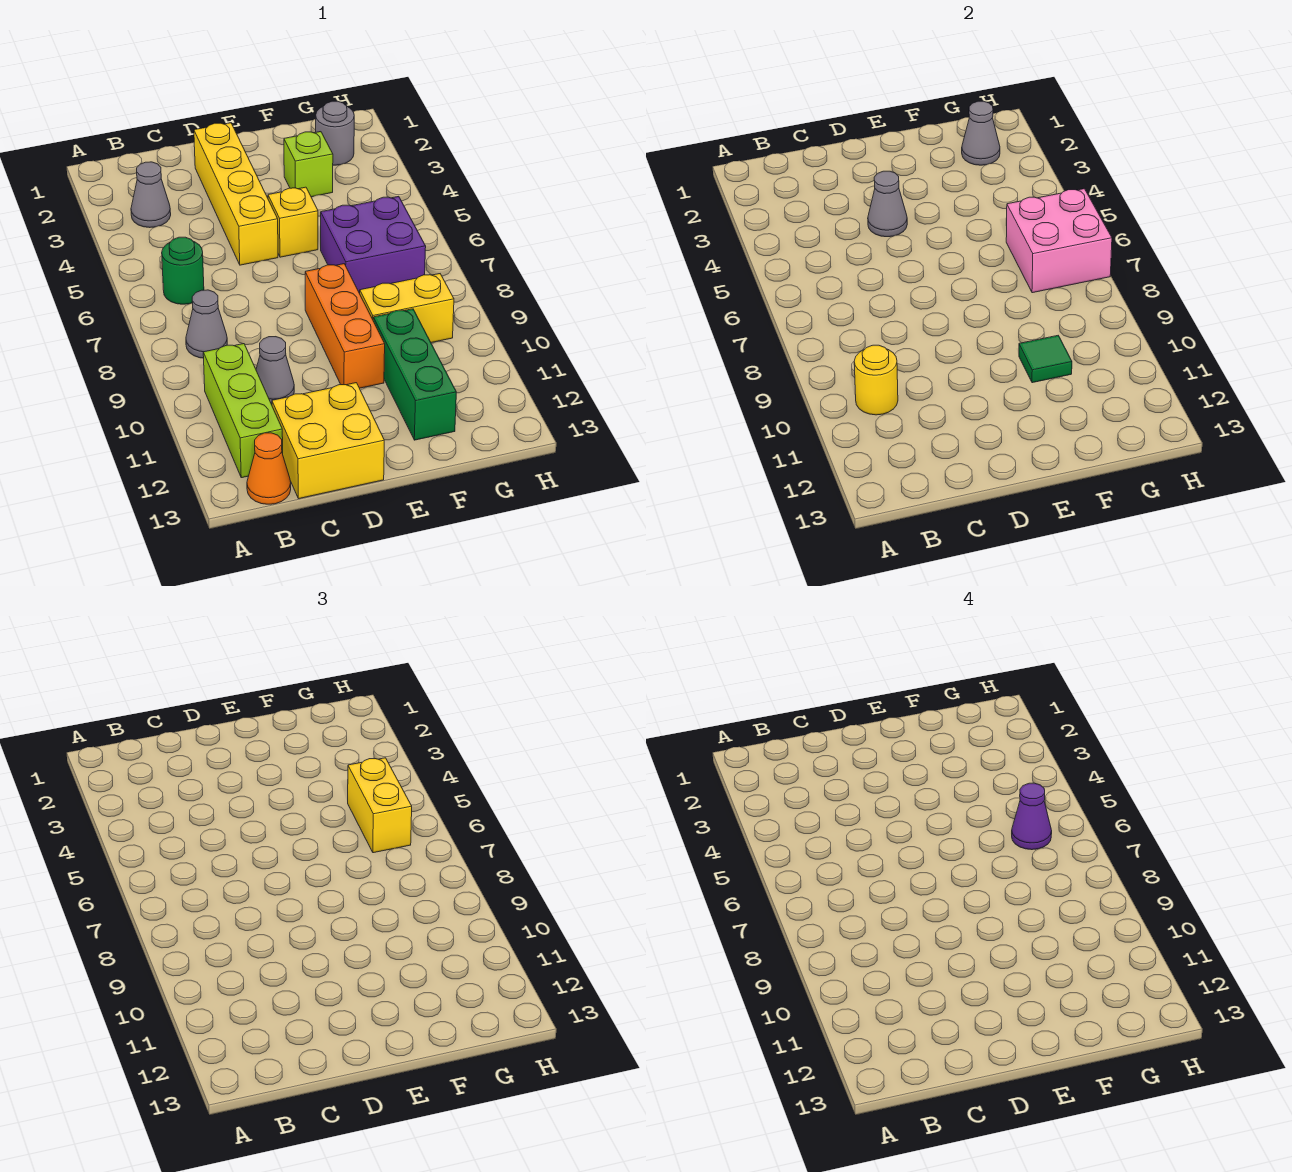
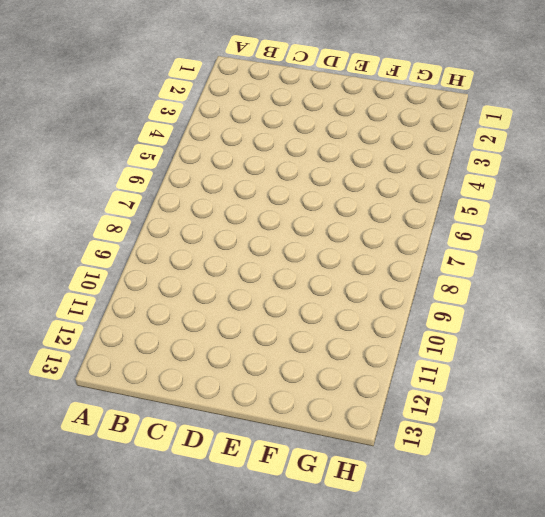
none -> grey cone B3 level 1
none -> green round brick B6 level 1
none -> grey cone B8 level 1

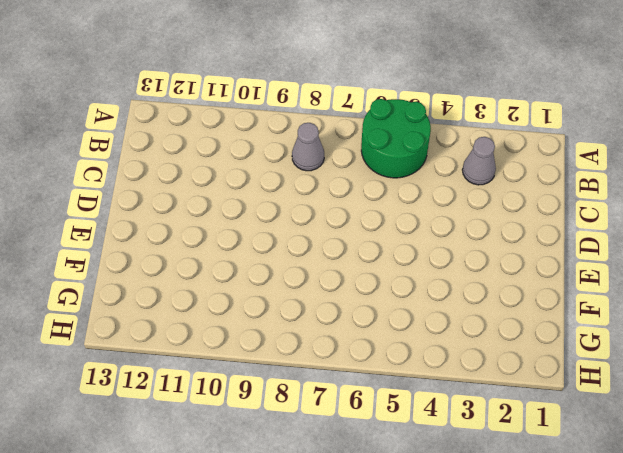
green round brick A5:B6 level 1 -> green round brick B6 level 1
none -> lime brick B10:B12 level 1
none -> orange cone B13 level 1
none -> grey cone C10 level 1

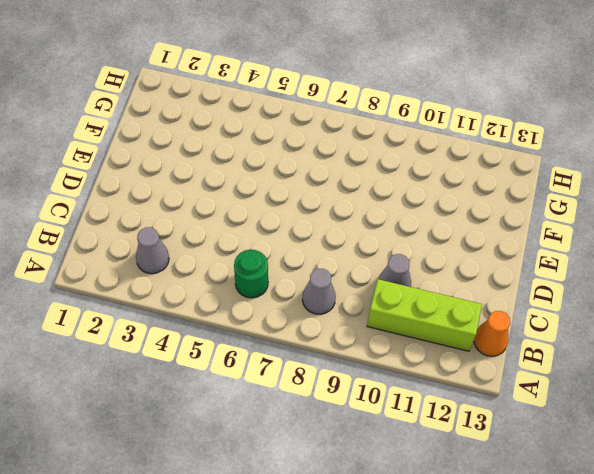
none -> yellow brick C12:D13 level 1
none -> yellow brick D2:D5 level 1
none -> yellow brick E5 level 1

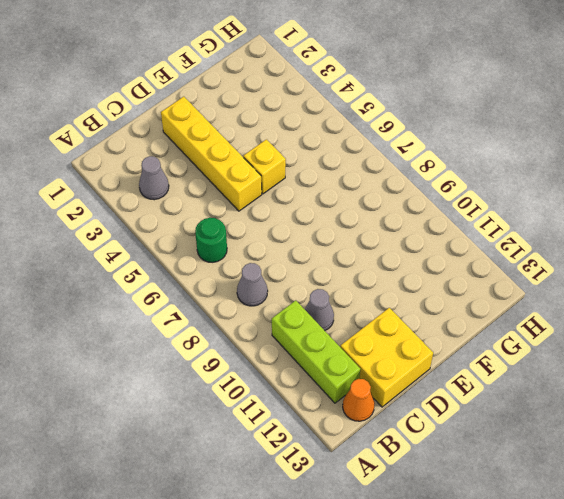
none -> orange brick E8:E10 level 1
none -> lime brick F3 level 1
none -> purple brick F6:G7 level 1

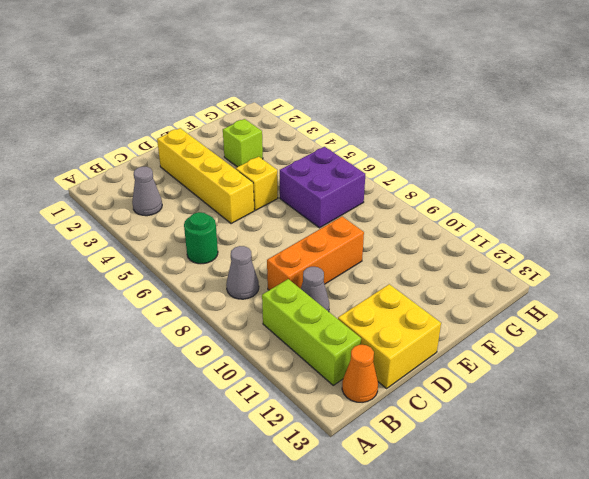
orange brick C9:E9 level 1 -> orange brick E8:E10 level 1
none -> yellow brick F9:G9 level 1
none -> green brick F10:F12 level 1
none -> grey round brick G2 level 1

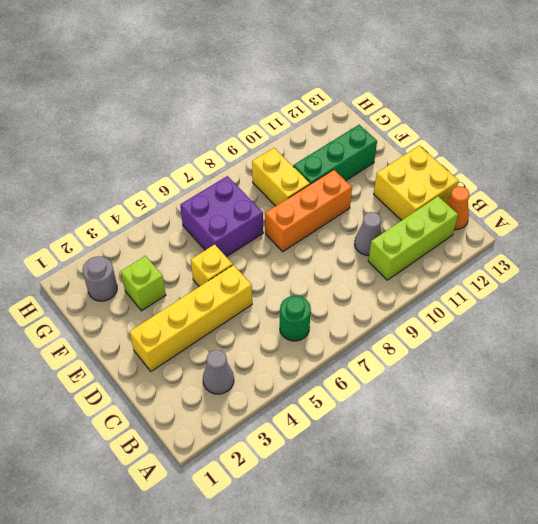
none -> grey cone B8 level 1
none -> yellow round brick B10 level 2
none -> grey cone D4 level 2

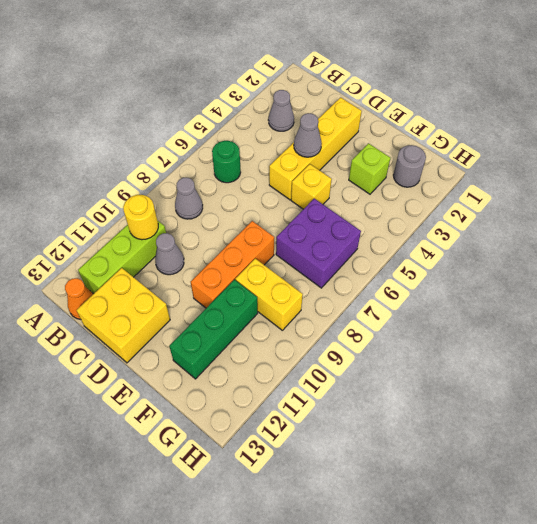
none -> green tile F10 level 2
none -> grey cone G2 level 2
none -> pink brick G6:H7 level 2

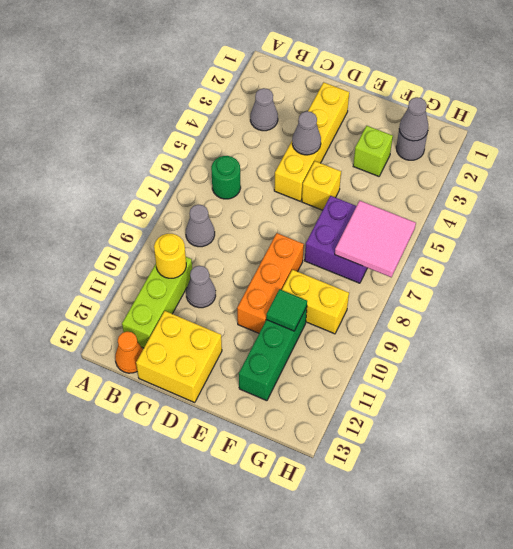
pink tile G6:H7 level 2 -> pink brick G6:H7 level 2
none -> yellow brick G5:G6 level 3
none -> purple cone G6 level 4

